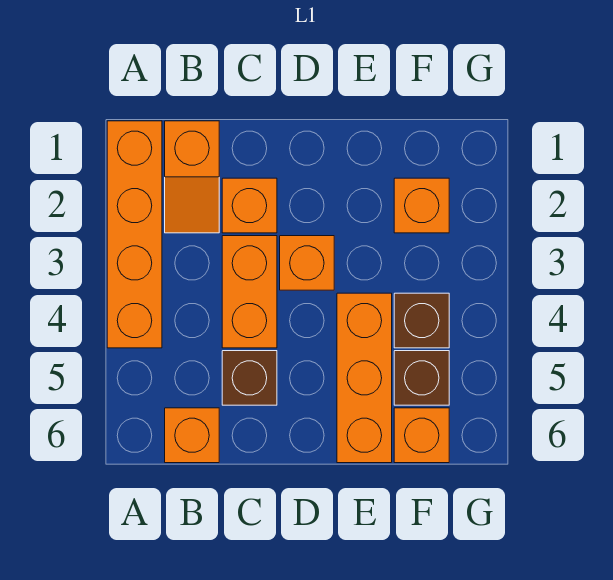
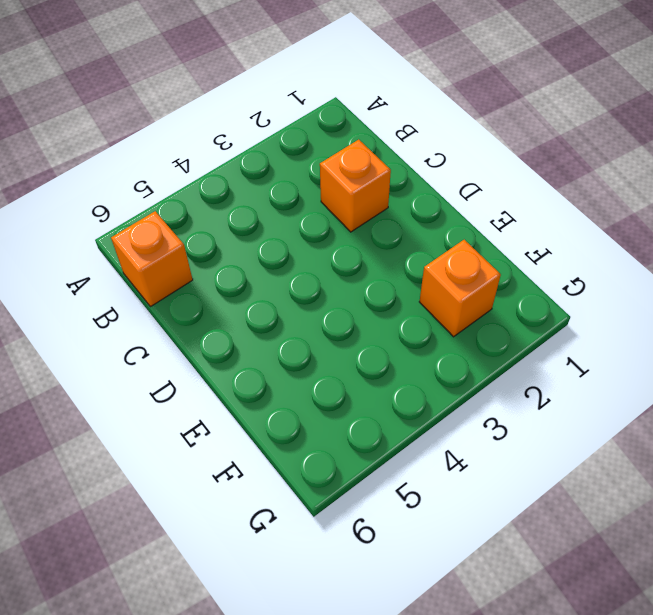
none -> orange brick A1:A4 level 1
none -> orange slope B1:B2 level 1 top 1
none -> orange brick C3:C4 level 1

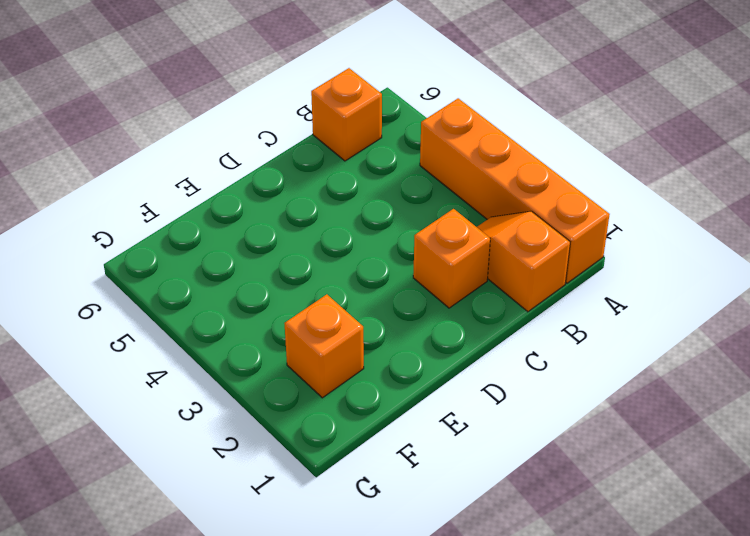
none -> orange brick C3:C4 level 1
none -> brown brick C5 level 1
none -> orange brick D3 level 1

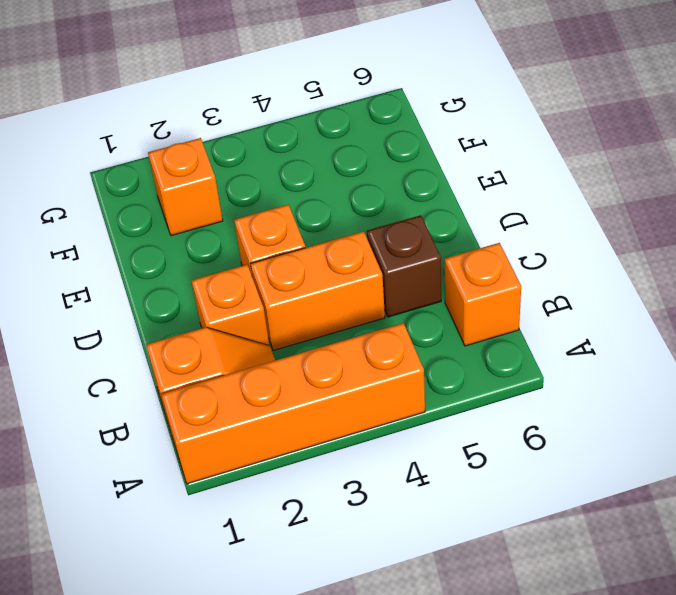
none -> orange brick E4:E6 level 1
none -> brown brick F4 level 1
none -> brown brick F5 level 1

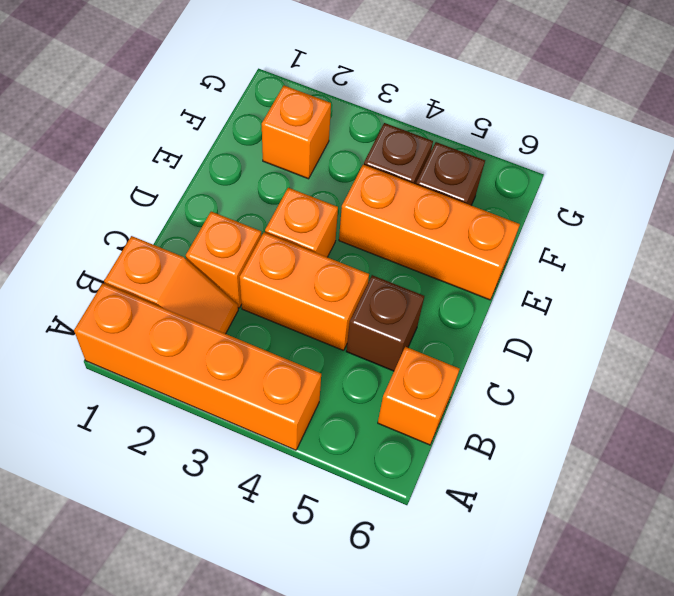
none -> orange brick F6 level 1

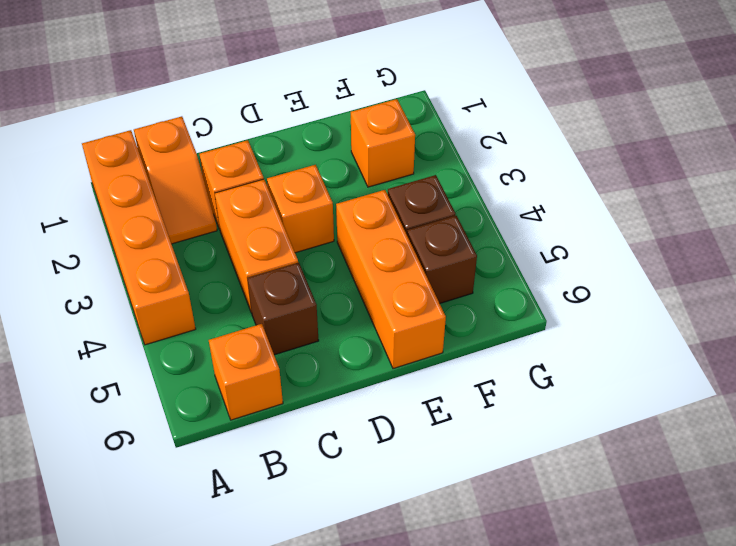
none -> orange brick F6 level 1

